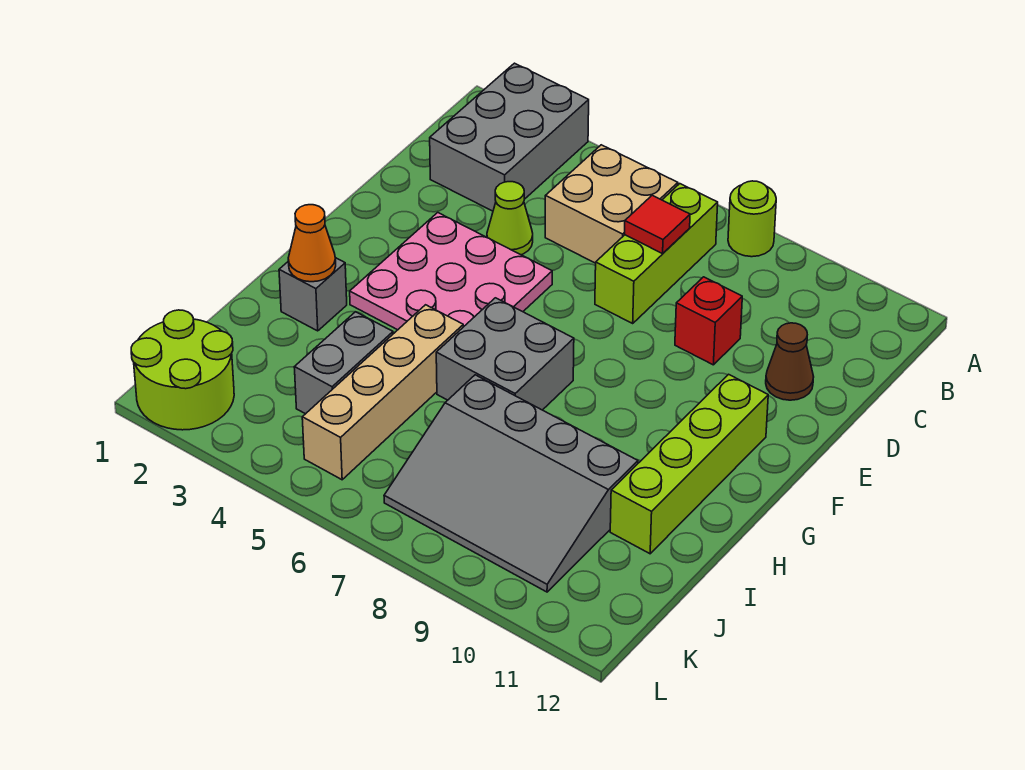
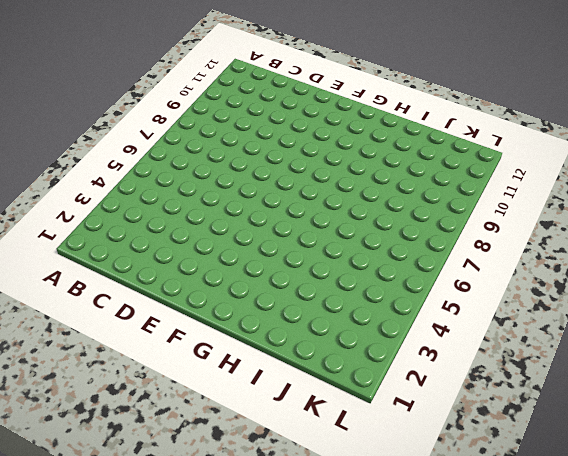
none -> grey brick A2:C3 level 1
none -> lime round brick A8 level 1
none -> tan brick B5:C6 level 1

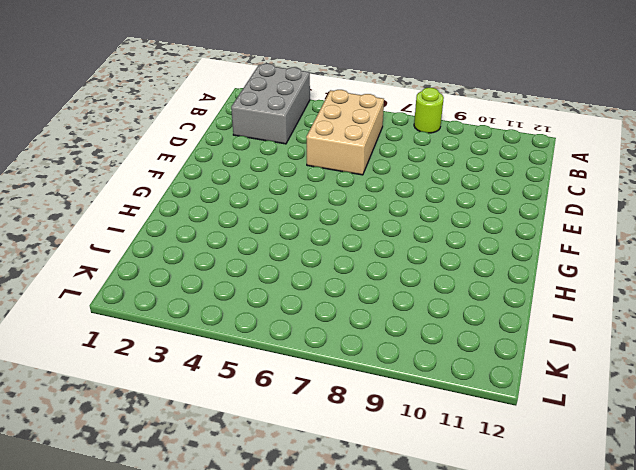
tan brick B5:D6 level 1 -> tan brick B5:C6 level 1
none -> lime brick B7:D7 level 1
none -> lime cone D4 level 1
none -> red brick D9 level 1

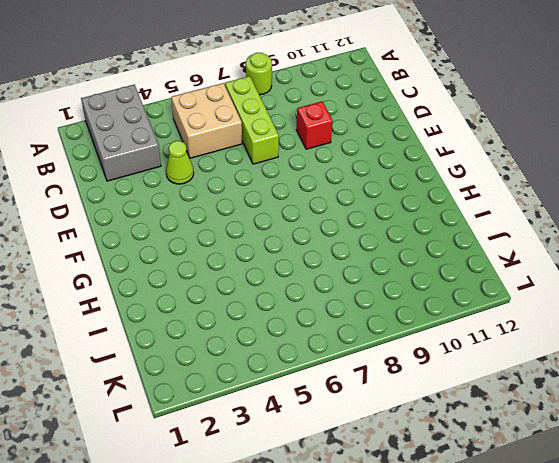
none -> brown cone D11 level 1
none -> pink plate E3:G5 level 1
none -> lime brick F11:I11 level 1

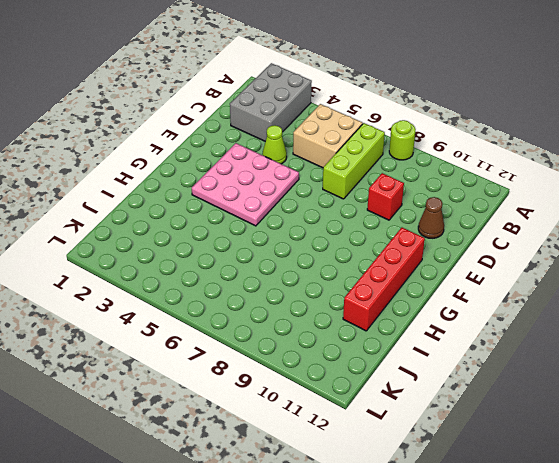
red brick F11:I11 level 1 -> lime brick F11:I11 level 1
none -> grey brick G6:H7 level 1
none -> grey brick H2 level 1
none -> tan brick H5:K5 level 1

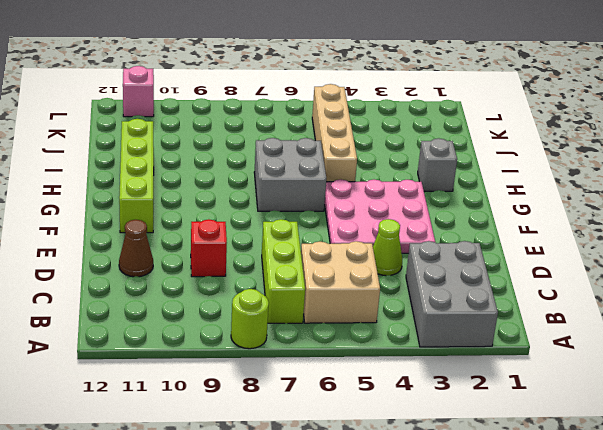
pink brick L11 level 1 -> none
none -> grey brick I4:J4 level 1
none -> grey slope I7:K10 level 1 top I
none -> lime round brick K1:L2 level 1

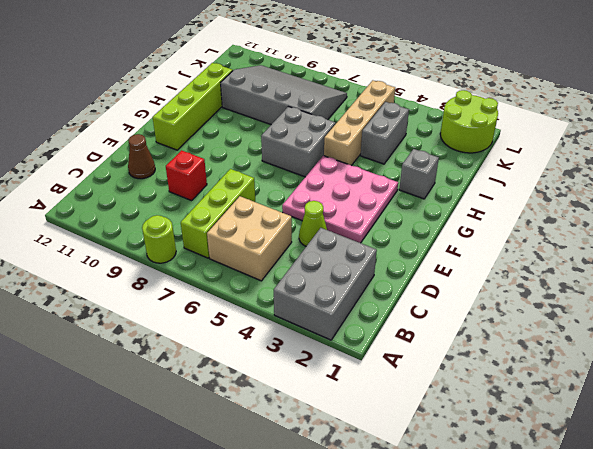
none -> red tile C7 level 2
none -> orange cone H2 level 2

